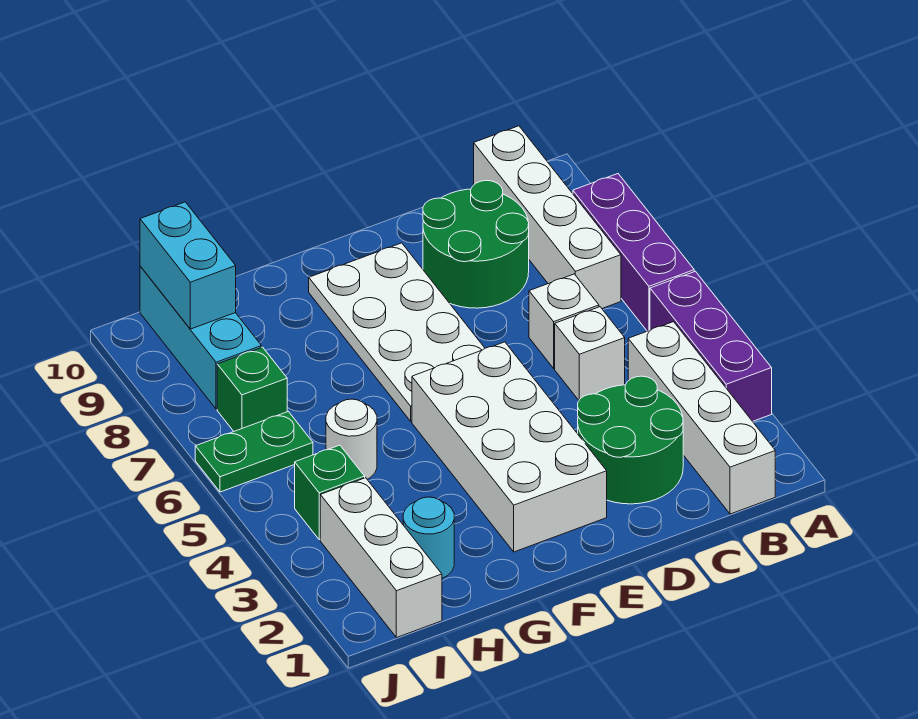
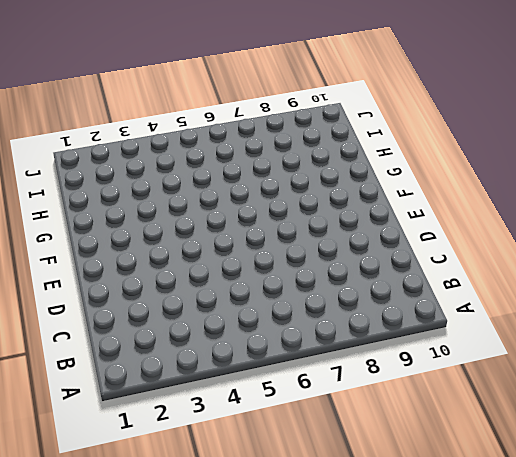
none -> purple brick A3:A5 level 1
none -> purple brick A6:A8 level 1
none -> white brick B1:B4 level 1

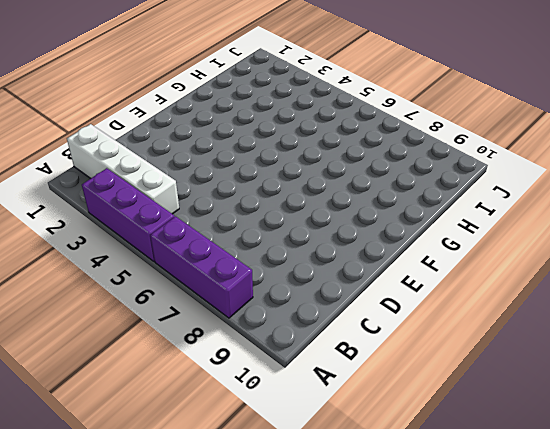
none -> white brick B7:B10 level 1
none -> green round brick C2:D3 level 1
none -> white brick C5 level 1

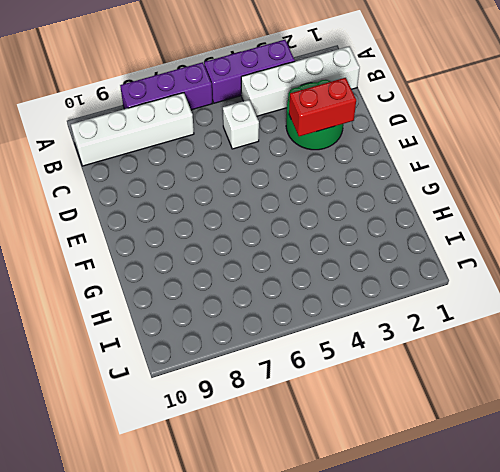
red brick D2:D3 level 2 -> none
none -> white brick C6 level 1
none -> green round brick C8:D9 level 1
none -> white brick E2:F5 level 1

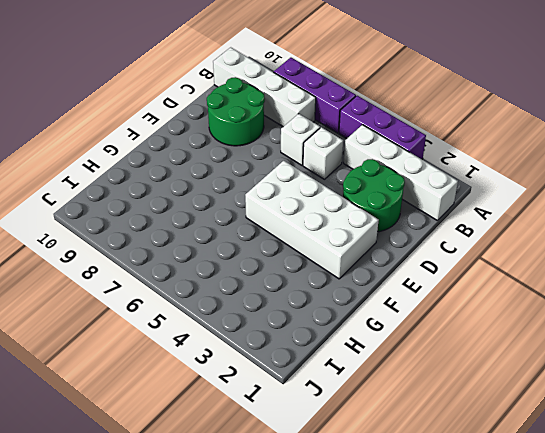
none -> white plate E6:F9 level 1
none -> cyan round brick H2 level 1
none -> white round brick H5 level 1

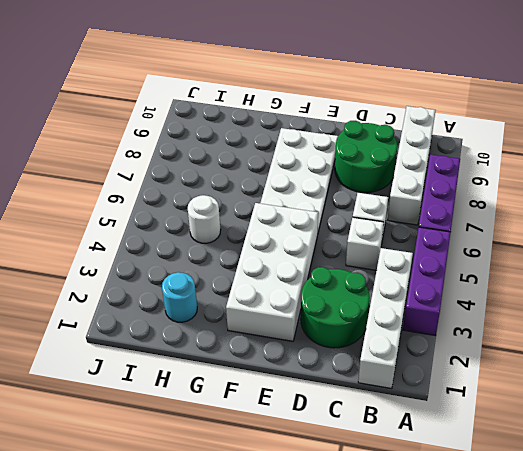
none -> white brick I1:I3 level 1
none -> green brick I4 level 1
none -> green plate I6:J6 level 1

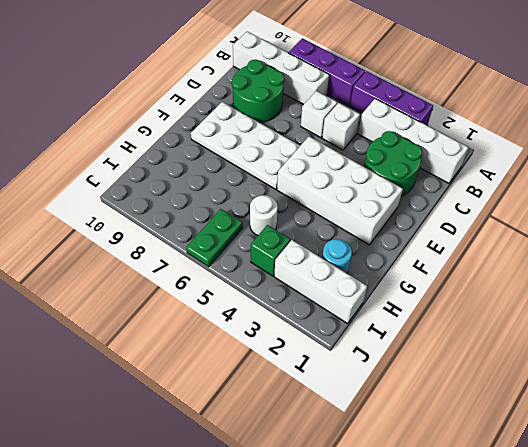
none -> green brick I7 level 1
none -> cyan brick I8:I10 level 1
none -> cyan brick I9:I10 level 2

